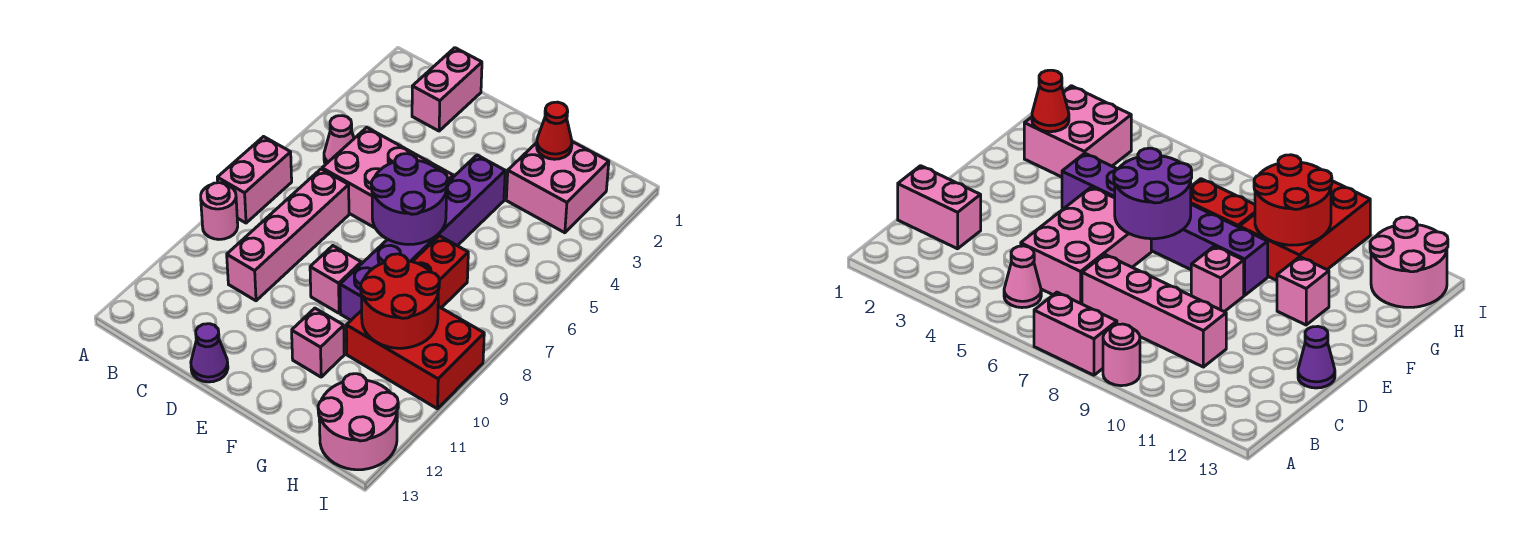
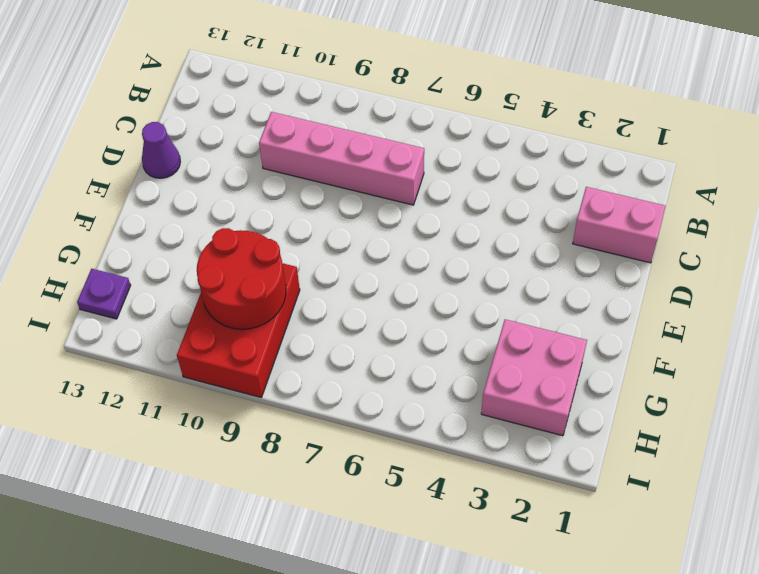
purple plate H13 level 1 -> pink round brick H12:I13 level 1
none -> pink brick A7:A8 level 1
none -> pink round brick A9 level 1
none -> pink cone B5 level 1

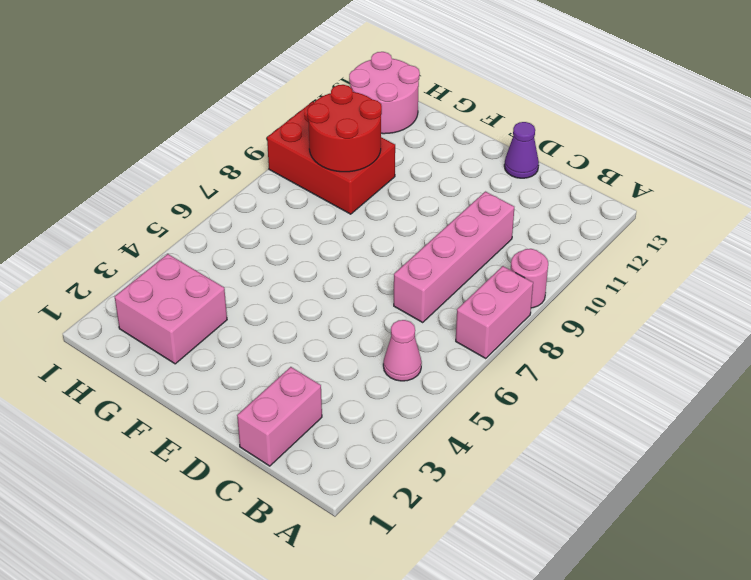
none -> pink brick C5:E6 level 1
none -> pink brick E9 level 1
none -> purple brick F4:F9 level 1

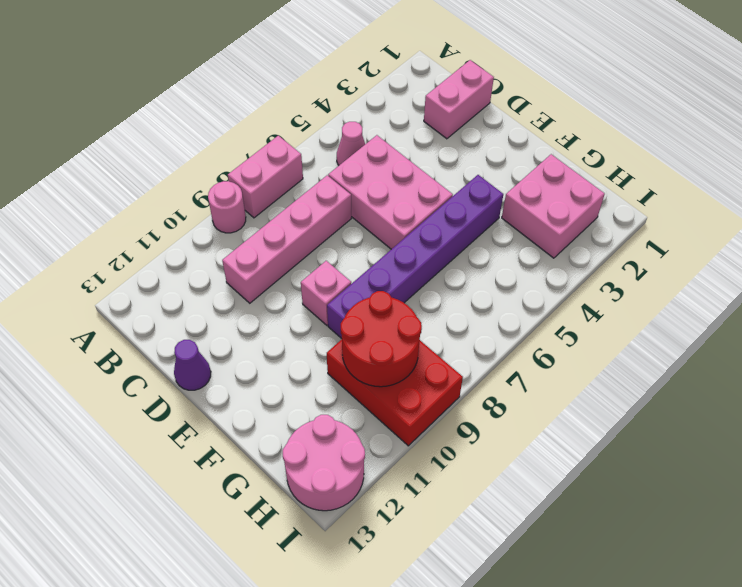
none -> pink brick F11 level 1
none -> red brick G7:G8 level 1
none -> purple round brick E6:F7 level 2

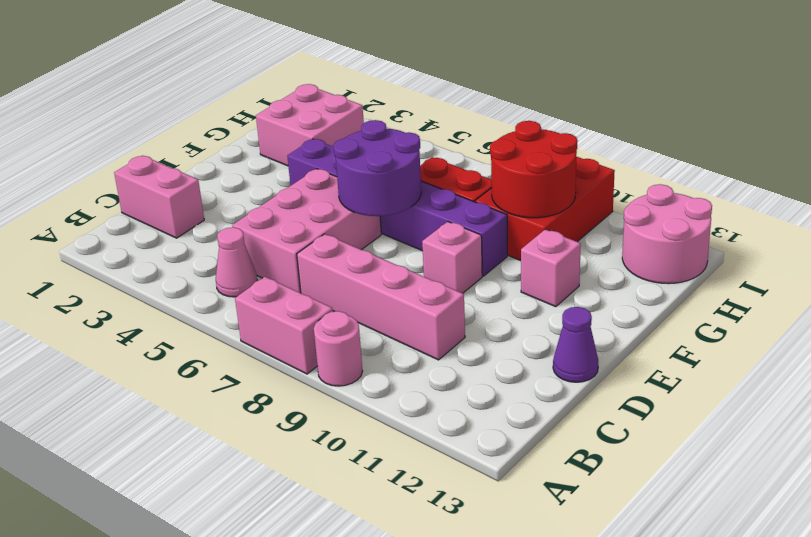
none -> red cone G2 level 2

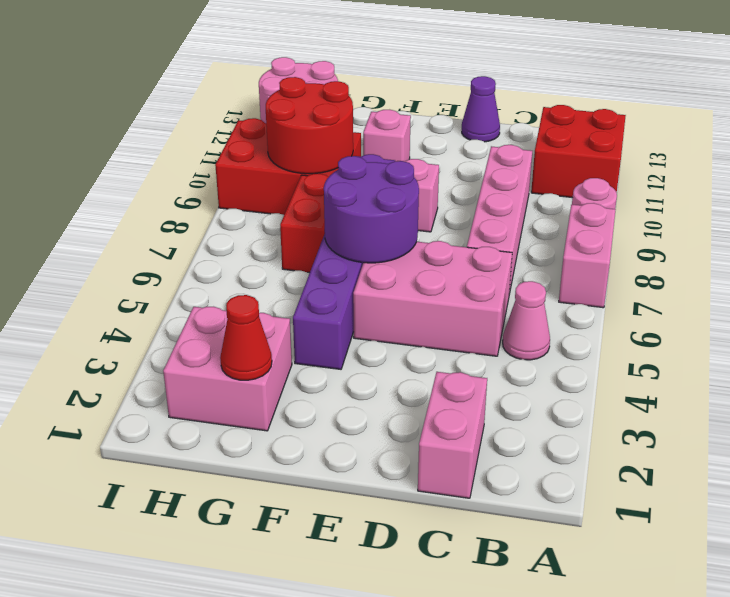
red brick A11:B12 level 1 -> none

